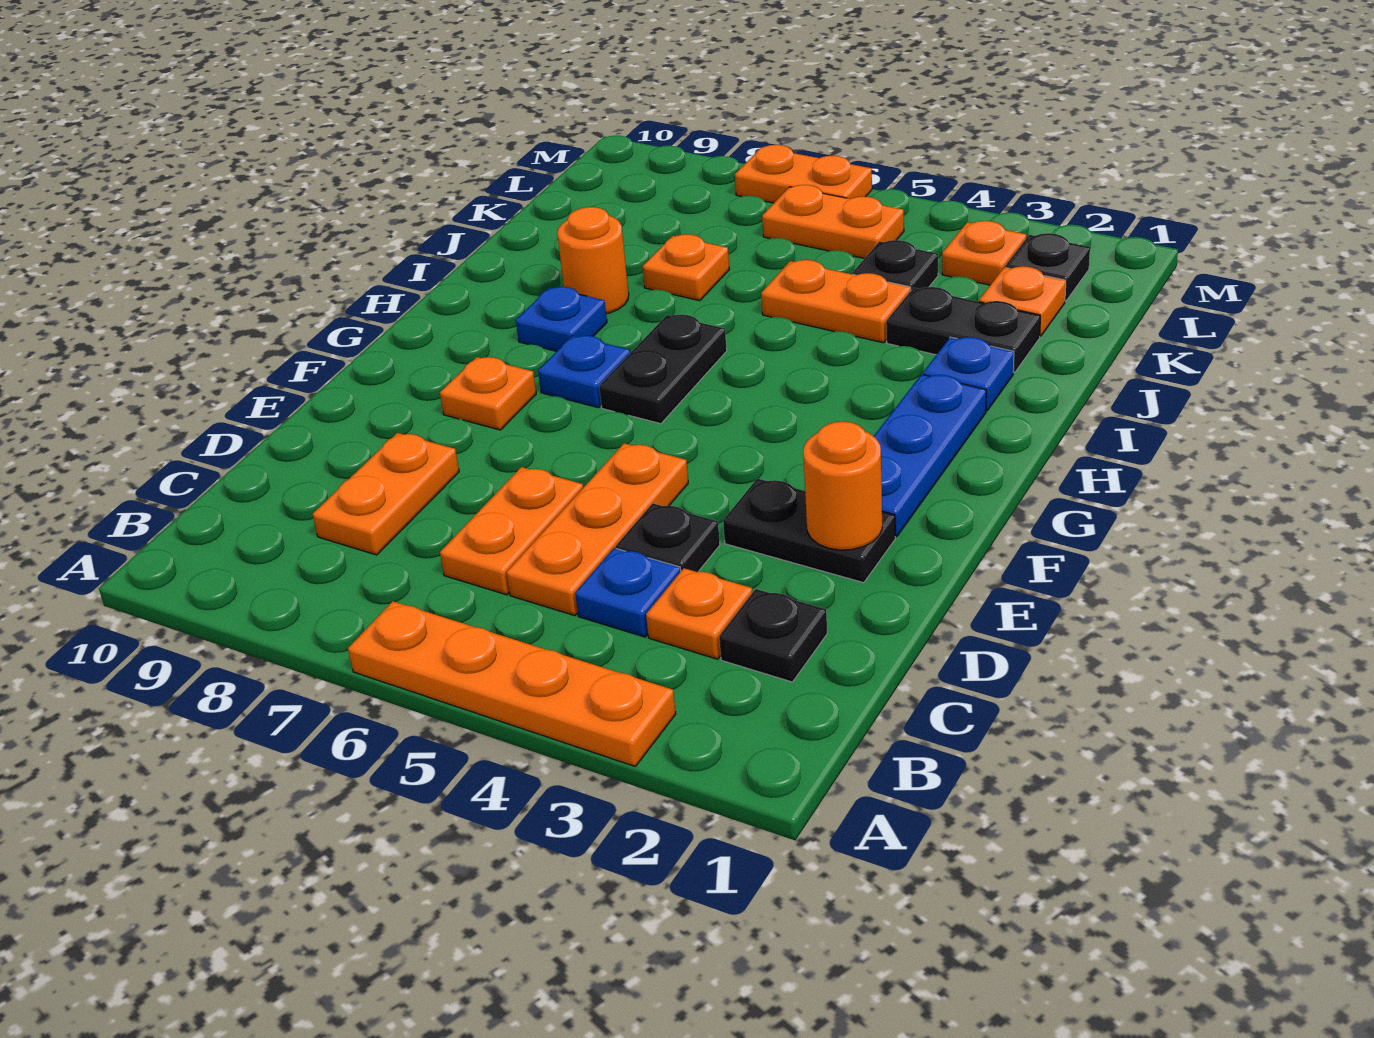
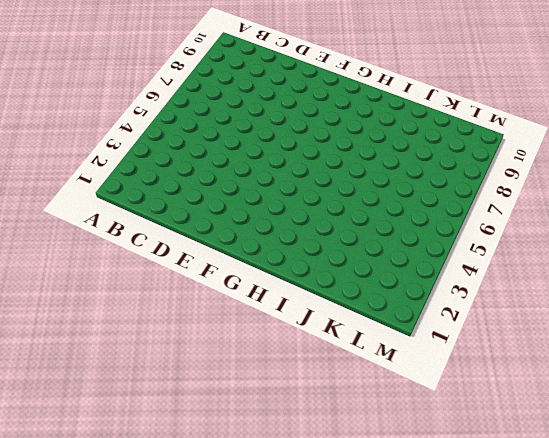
none -> orange plate A3:A6 level 1
none -> black plate C2 level 1
none -> orange plate C3 level 1

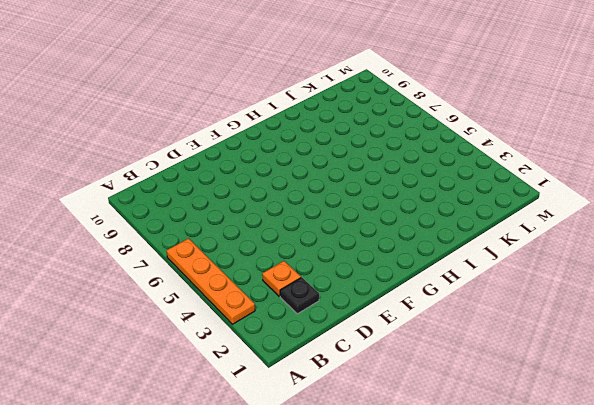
none -> blue plate C4 level 1
none -> orange plate C5:E5 level 1
none -> orange plate C6:D6 level 1

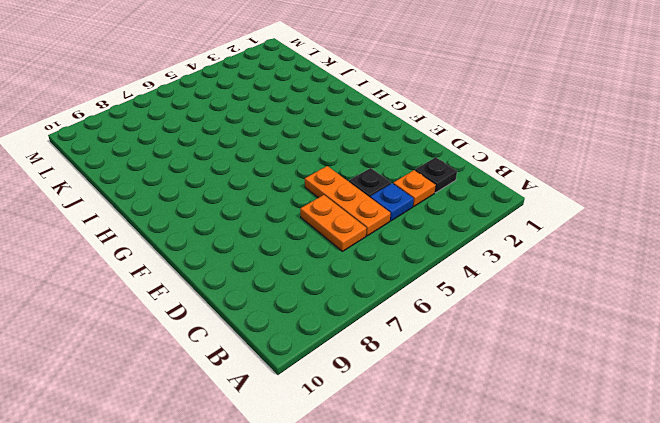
none -> orange plate A3:A6 level 1
none -> orange plate C8:D8 level 1
none -> black plate E2:E3 level 1

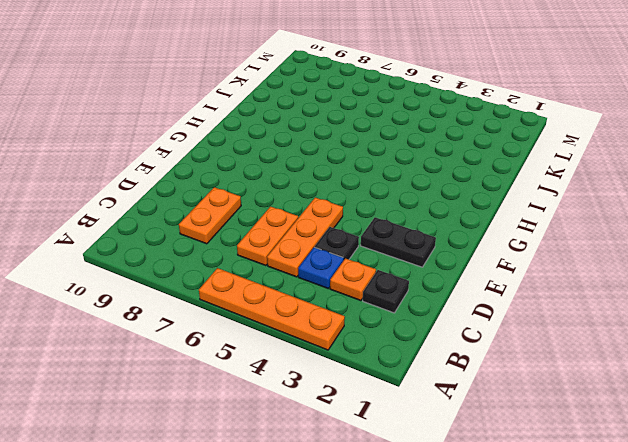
none -> blue plate F2:H2 level 1
none -> orange plate F8 level 1
none -> black plate G6:H6 level 1

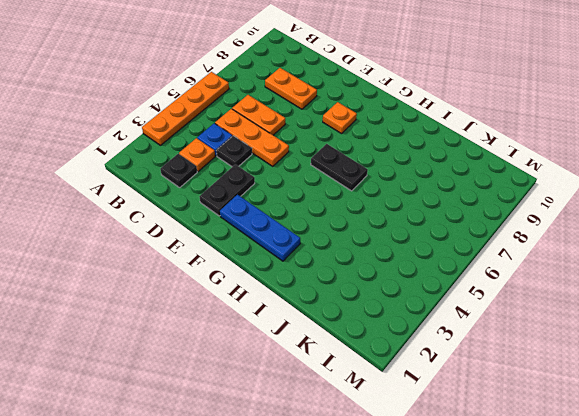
none -> blue plate G7 level 1
none -> blue plate H8 level 1
none -> blue plate I2 level 1

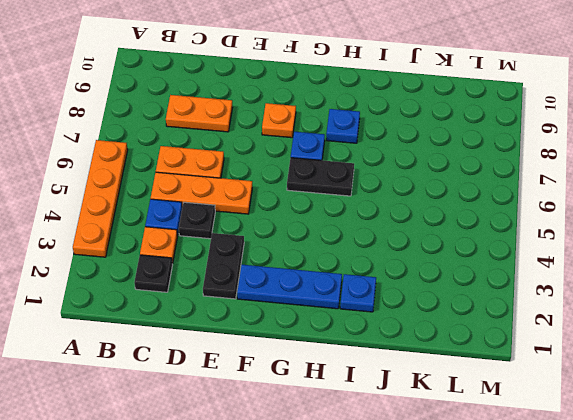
none -> orange round brick I8 level 1
none -> black plate J2:J3 level 1
none -> orange plate J4:J5 level 1

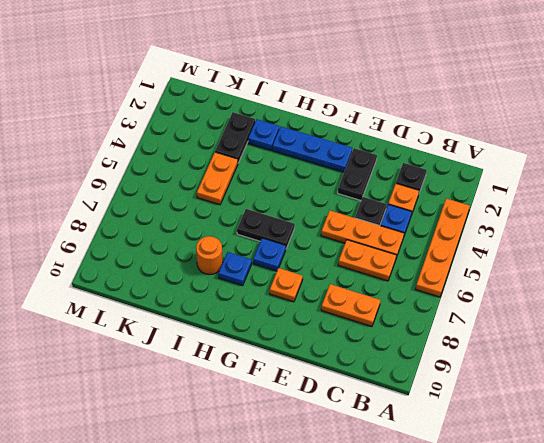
none -> orange plate J7 level 1
none -> orange plate K2 level 1
none -> black plate K4 level 1

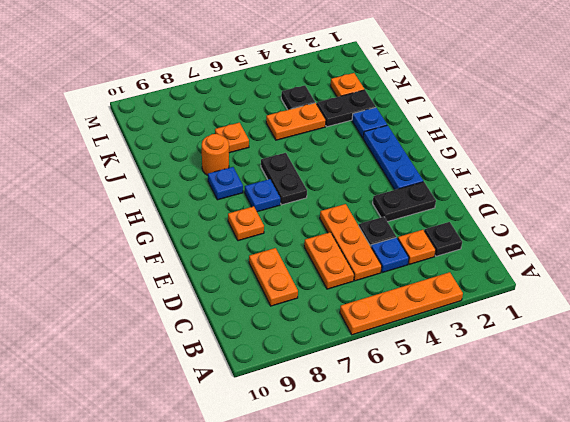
none -> black plate L2 level 1
none -> orange plate L3 level 1
none -> orange plate L5:L6 level 1

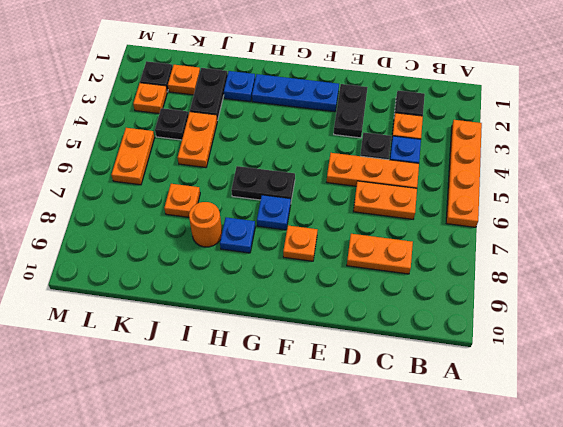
none -> orange plate M6:M7 level 1
none -> orange round brick E2 level 2

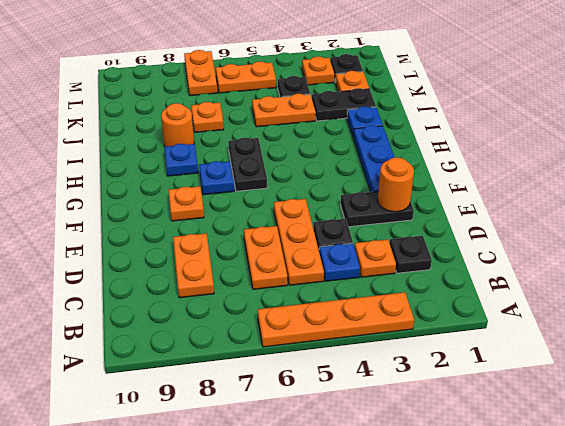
orange plate L7:M7 level 1 -> orange plate M6:M7 level 1

